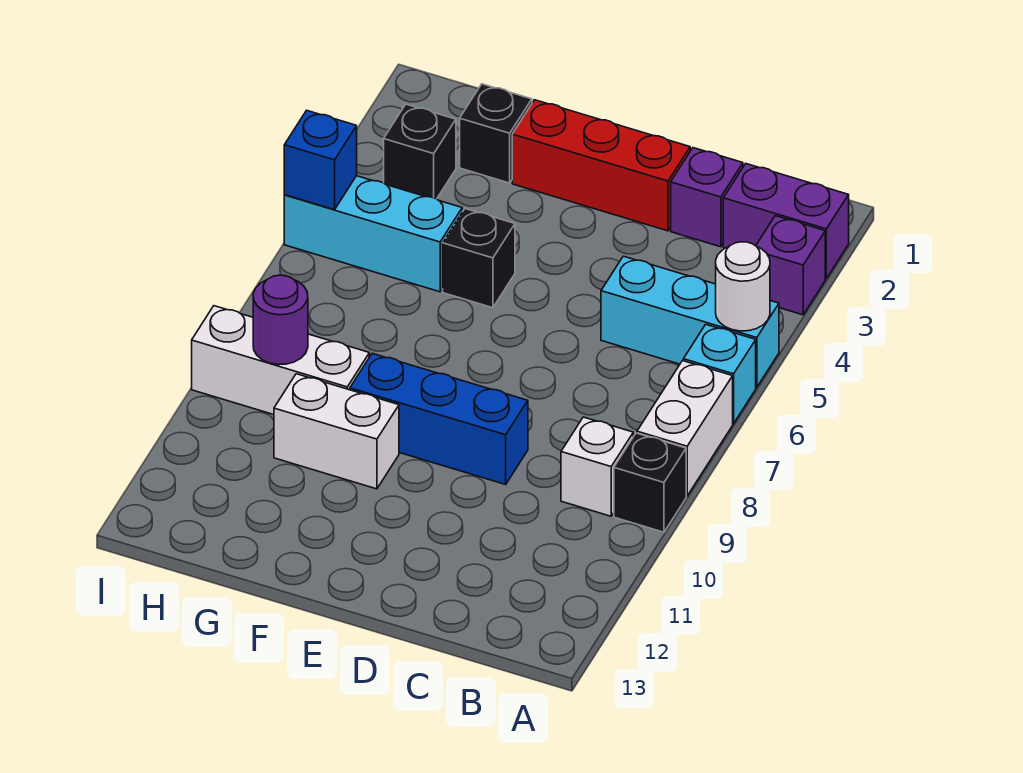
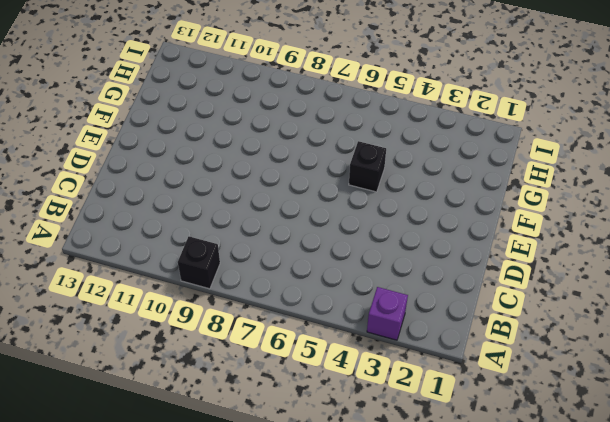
none -> purple brick A2:B2 level 1
none -> cyan brick A5:C5 level 1
none -> cyan brick A6 level 1

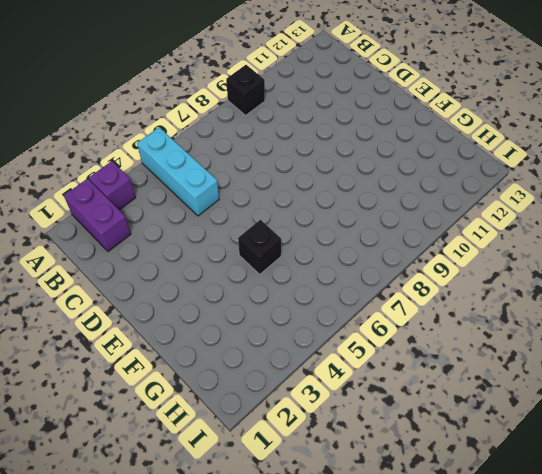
none -> cyan brick A6 level 1
none -> white brick A7:A8 level 1
none -> white brick B9 level 1

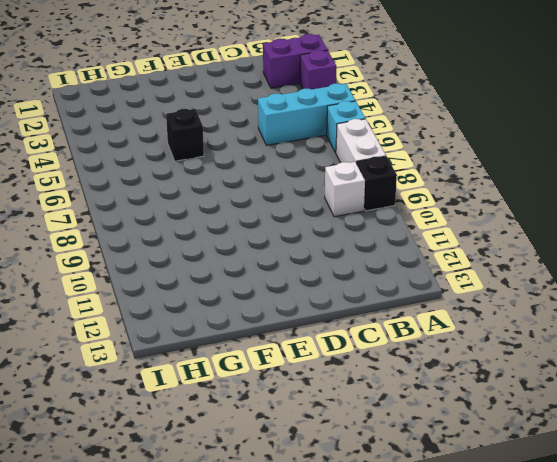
none -> purple brick C2 level 1
none -> red brick D2:F2 level 1
none -> blue brick D9:F9 level 1

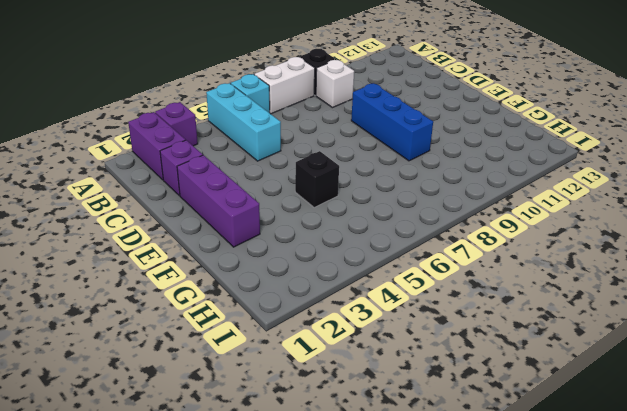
purple brick D2:F2 level 1 -> red brick D2:F2 level 1
none -> white brick F10:G10 level 1
none -> black brick G2 level 1
none -> cyan brick G5:I5 level 1

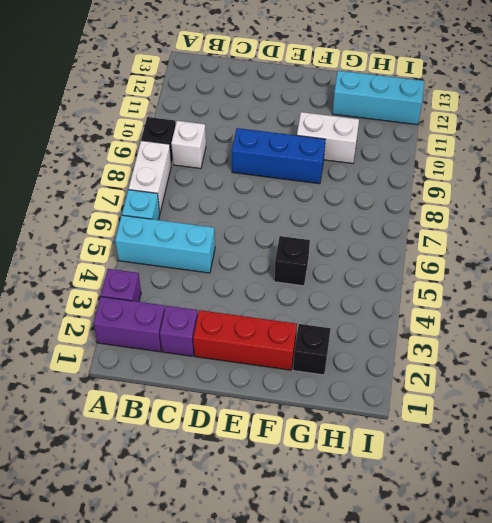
cyan brick G12:I12 level 1 -> cyan brick G5:I5 level 1
none -> white brick G9:I9 level 1
none -> black brick H3 level 1
none -> white round brick A5 level 2

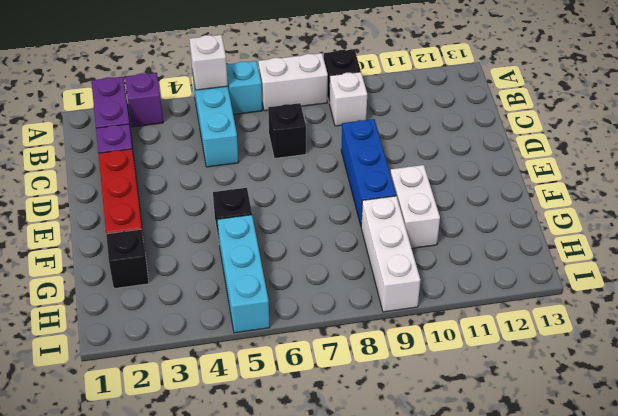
white brick A5 level 2 -> white round brick A5 level 2
black brick C7 level 1 -> black brick H3 level 1
none -> purple round brick H9 level 2
none -> blue brick I5 level 2

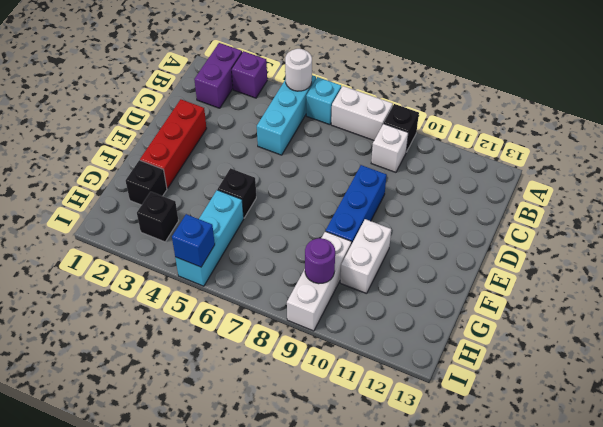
none -> purple brick C2 level 1

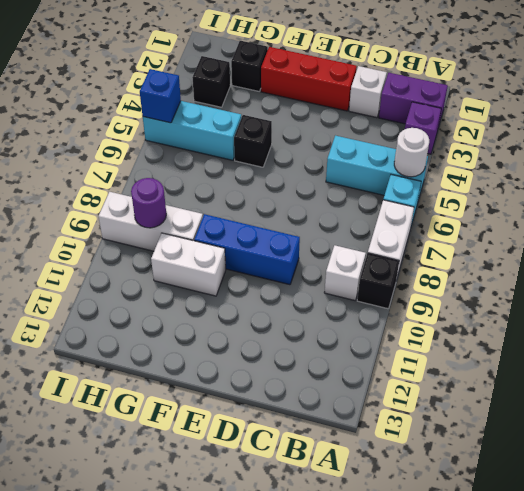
white brick C2 level 1 -> purple brick C2 level 1

